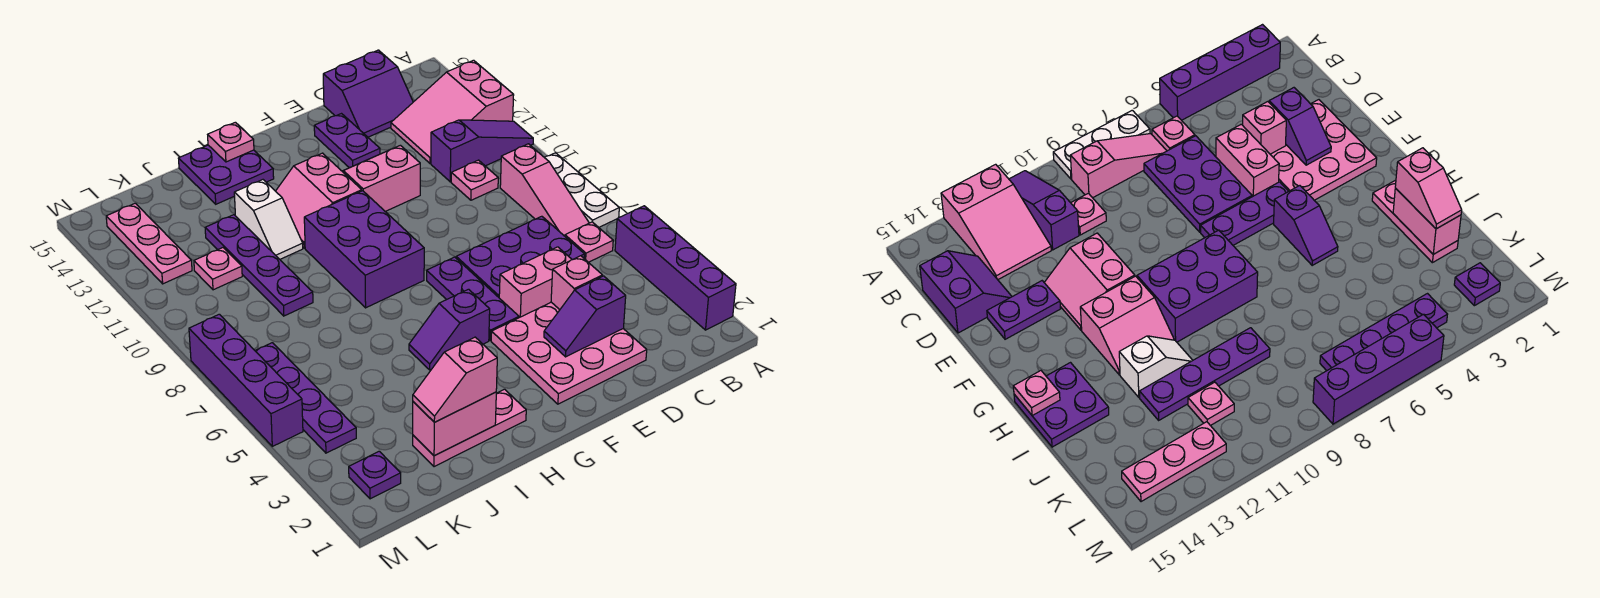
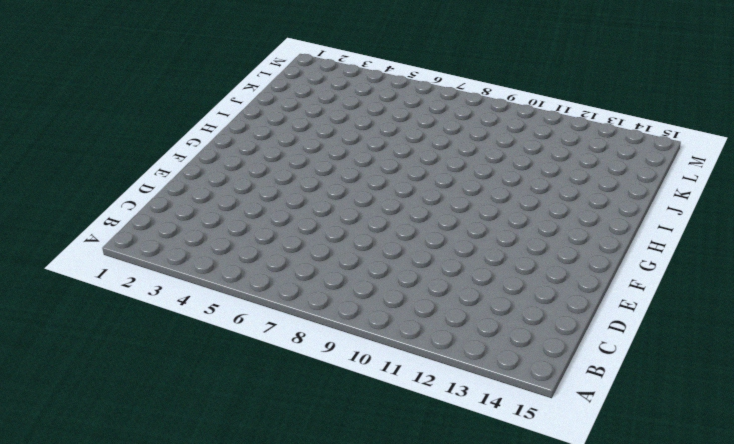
none -> purple brick A2:A5 level 1
none -> white plate A7:A9 level 1
none -> purple slope A11:C11 level 1 top C
none -> pink slope A12:C13 level 1 top A

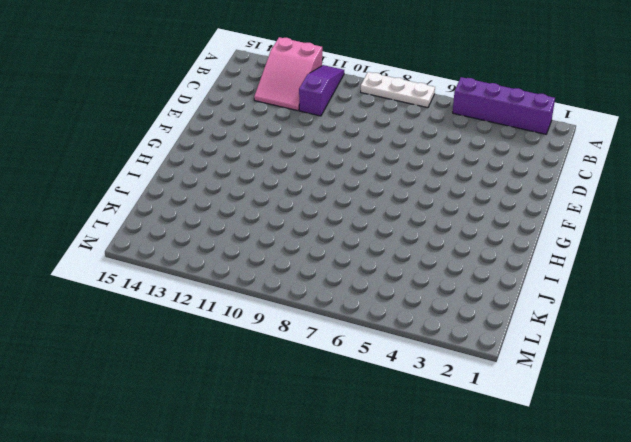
none -> pink plate B6 level 1
none -> pink slope B7:B9 level 1 top 9
none -> purple plate C6:E7 level 1
none -> pink plate C10 level 1

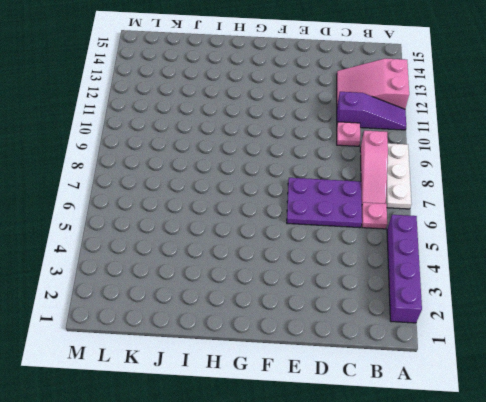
none -> purple slope C14:D15 level 1 top 15
none -> pink plate D2:F4 level 1
none -> pink brick D5:E5 level 1
none -> pink slope E11:F12 level 1 top 11

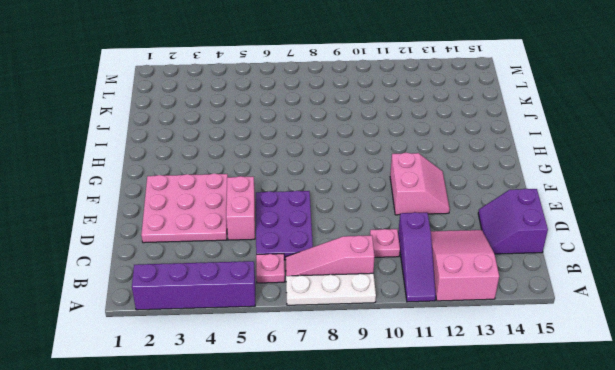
none -> purple plate E13:E14 level 1
none -> purple plate F5:F7 level 1
none -> purple slope G5:H5 level 1 top G
none -> purple brick G8:H10 level 1

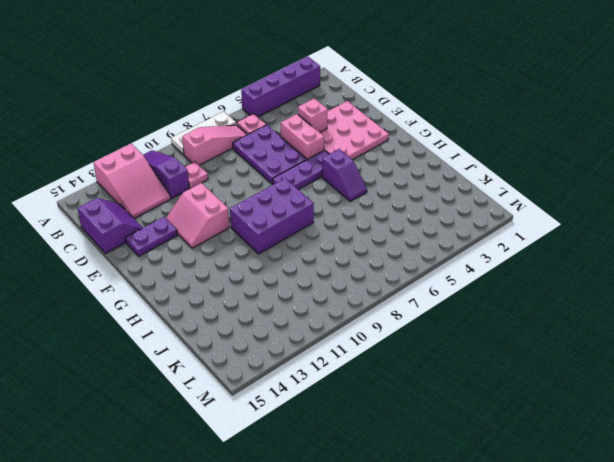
none -> pink slope G11:H12 level 1 top G
none -> pink plate H2:J2 level 1
none -> purple plate H14:I15 level 1
none -> white slope I11:I12 level 1 top 12

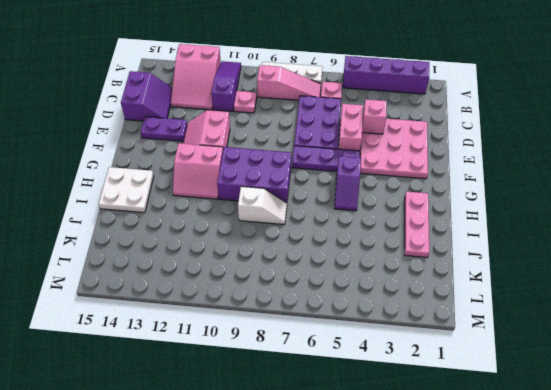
white plate H14:I15 level 1 -> purple plate H14:I15 level 1
white slope I8:I9 level 1 top 9 -> white slope I11:I12 level 1 top 12
none -> purple plate J9:J12 level 1
none -> pink plate K11 level 1
none -> purple plate L2 level 1
none -> purple plate L4:L7 level 1

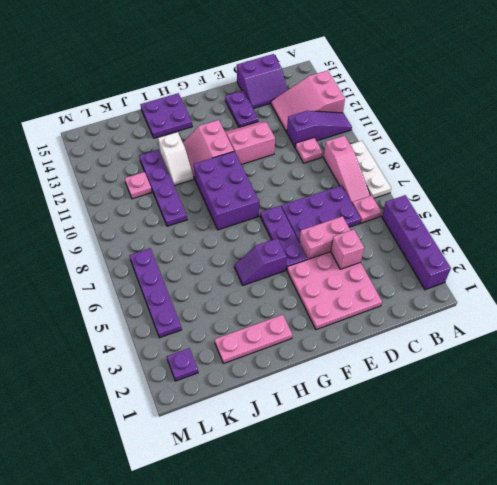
none -> pink plate L12:L14 level 1
none -> purple brick M5:M8 level 1
none -> purple slope D3:E3 level 2 top D
none -> pink plate H15 level 2

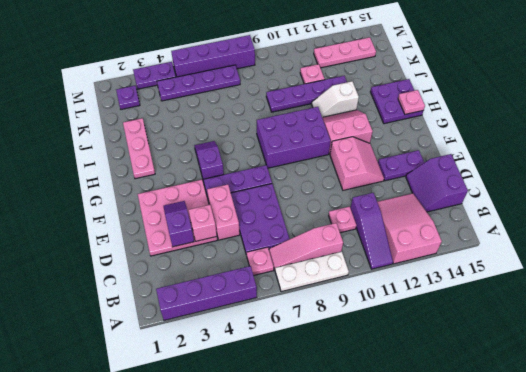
purple plate M3:M4 level 1 -> none
none -> pink brick I2:J2 level 2
none -> pink slope I2:J2 level 3 top I

